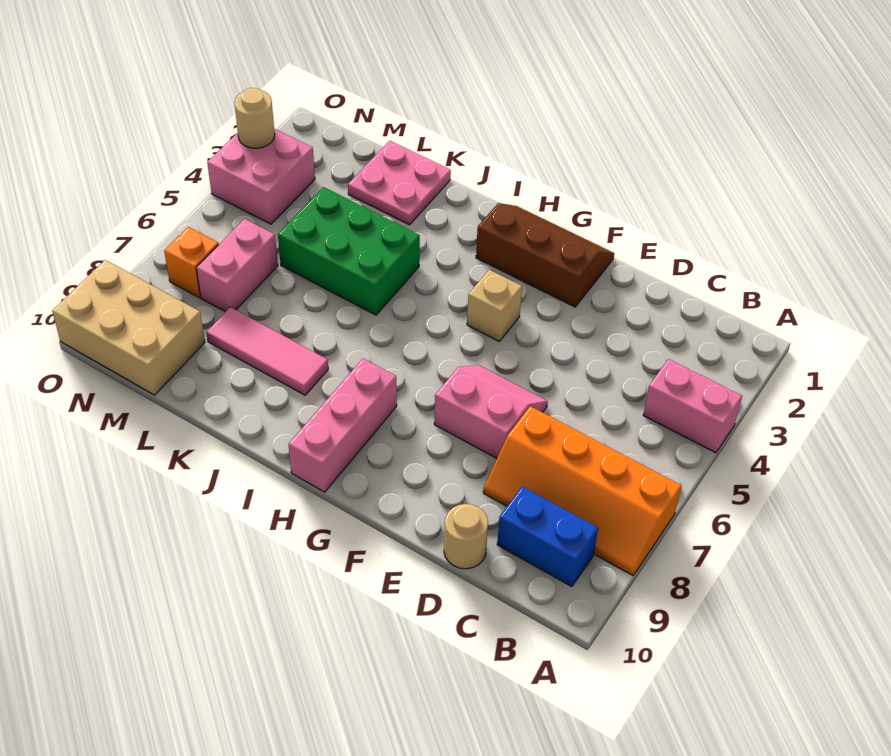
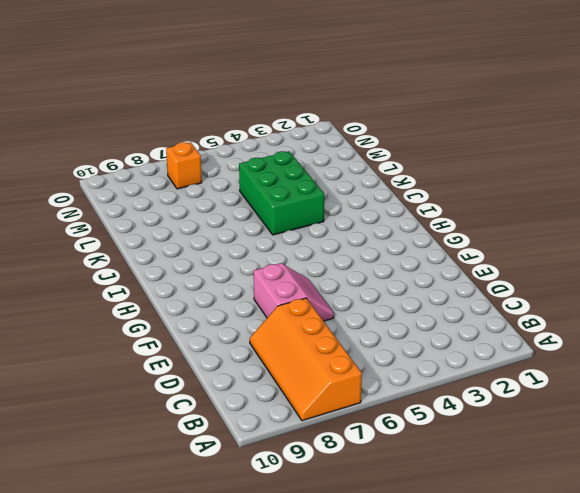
none -> pink brick A4:B4 level 1
none -> blue brick B9:C9 level 1
none -> tan round brick D10 level 1

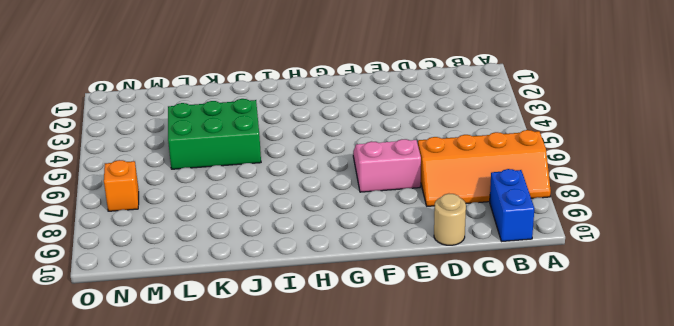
blue brick B9:B10 level 1 -> blue brick B9:C9 level 1
none -> pink brick A4:B4 level 1
none -> brown slope F1:H2 level 1 top 2
none -> tan brick G4 level 1

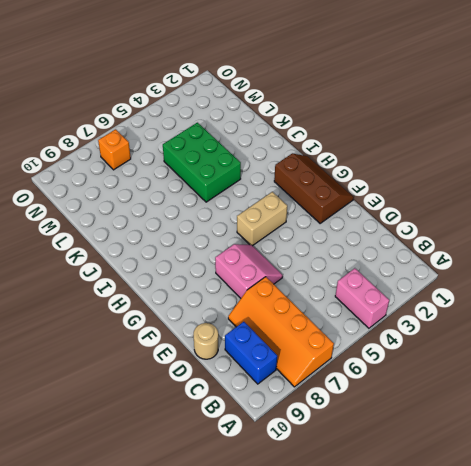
tan brick G4:G5 level 1 -> tan brick G4 level 1
none -> pink brick H8:H10 level 1
none -> pink tile J8:L8 level 1
none -> pink plate K1:L2 level 1

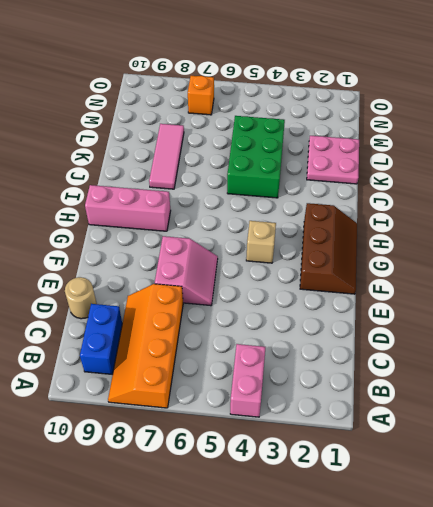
none -> pink brick M6:M7 level 1
none -> tan brick M9:O10 level 1
none -> pink brick N3:O4 level 1

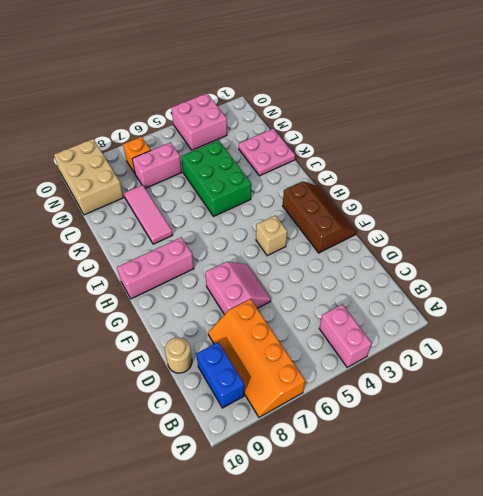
none -> tan round brick O3 level 2

